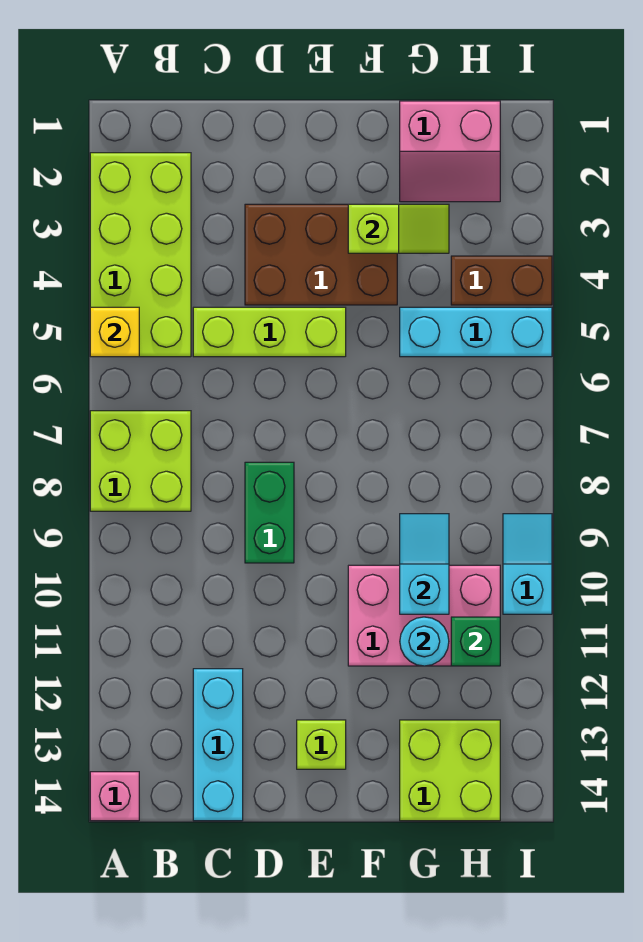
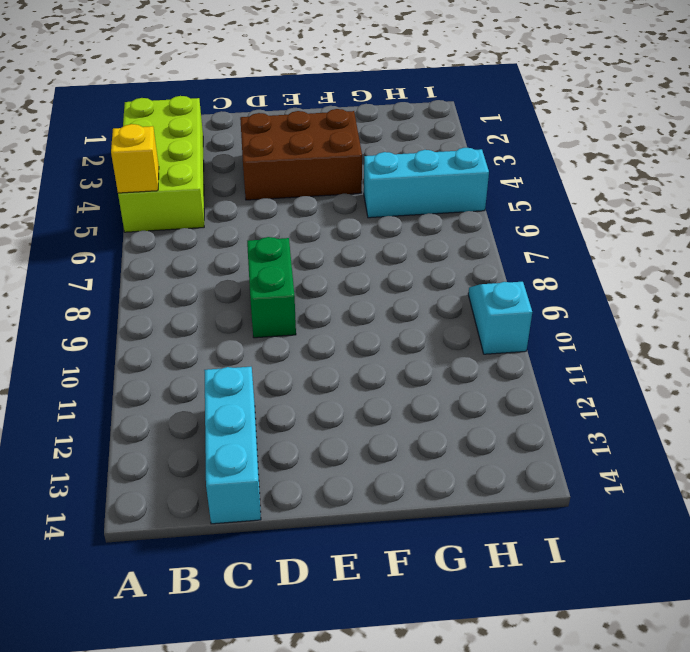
none -> lime brick A7:B8 level 1
none -> pink brick A14 level 1
none -> lime brick C5:E5 level 1

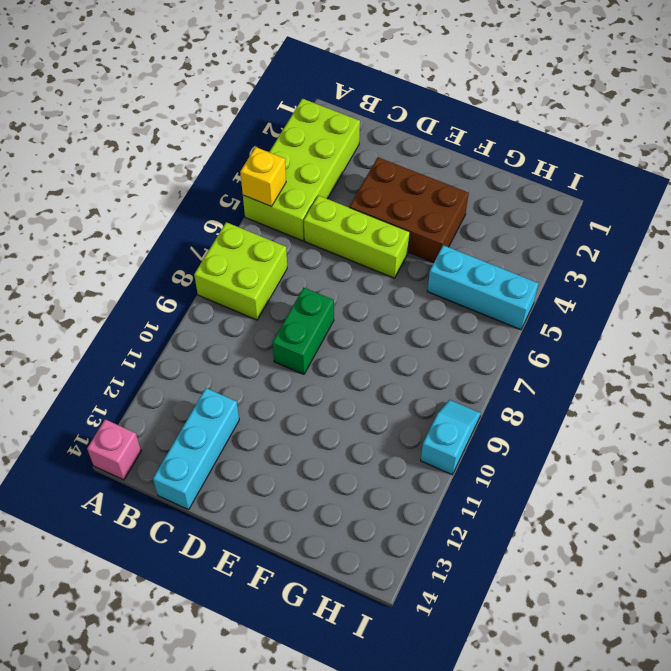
none -> lime brick E13 level 1
none -> pink brick F10:H11 level 1
none -> pink slope G1:H2 level 1 top 1

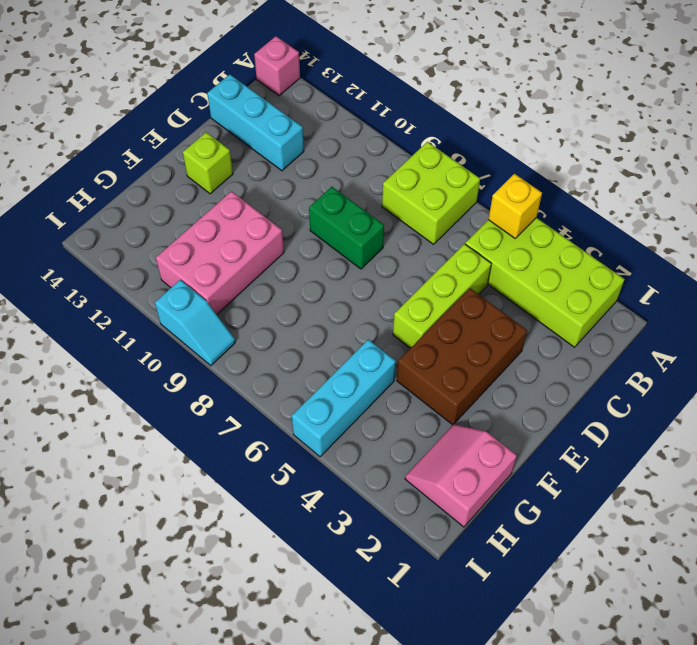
none -> lime brick G13:H14 level 1
none -> brown brick H4:I4 level 1
none -> lime slope F3:G3 level 2 top F

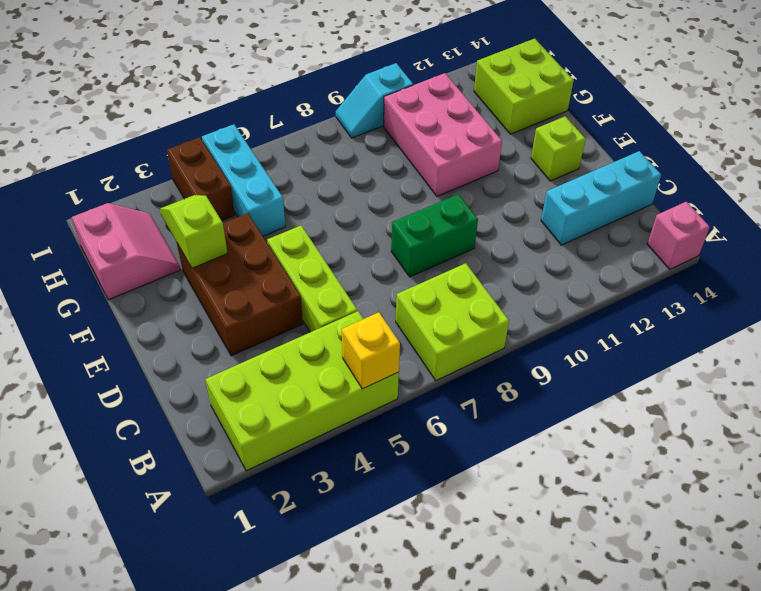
none -> cyan slope G9:G10 level 2 top 10
none -> cyan round brick G11 level 2
none -> green brick H11 level 2

